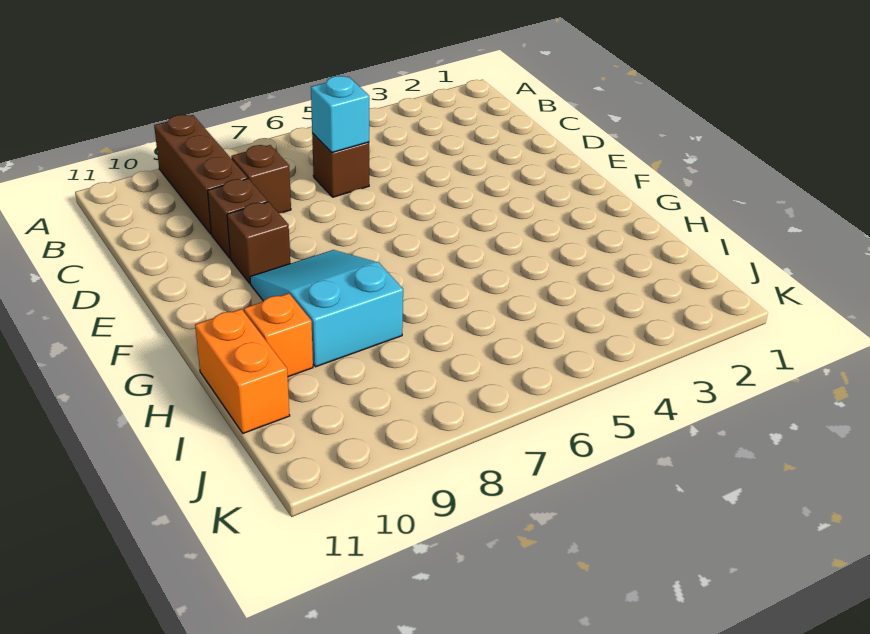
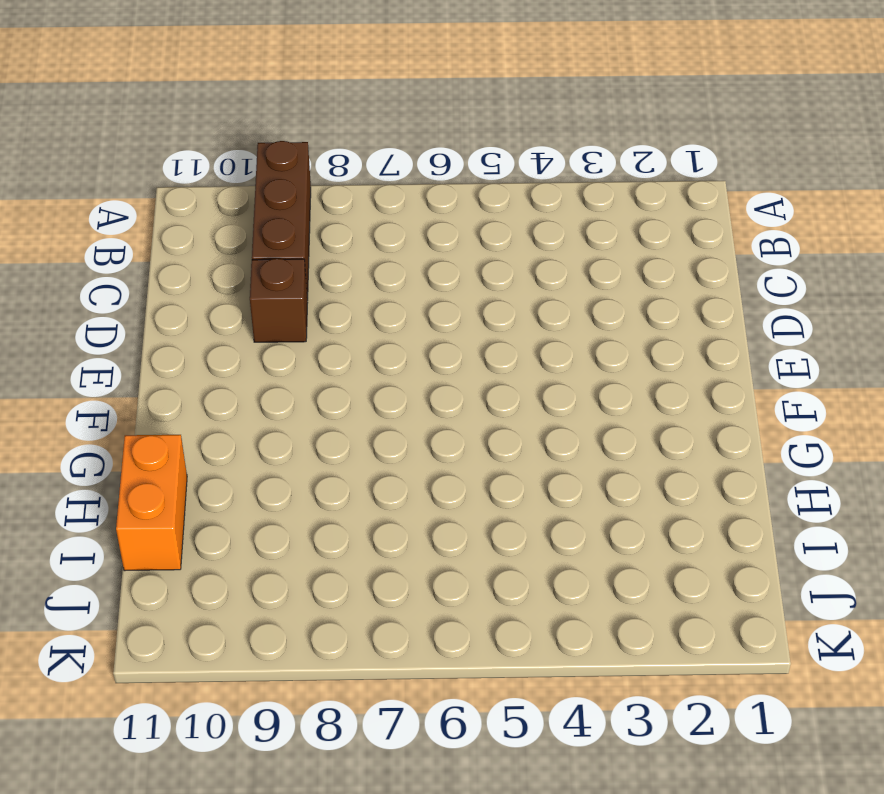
none -> brown brick C6 level 1
none -> brown brick C8 level 1

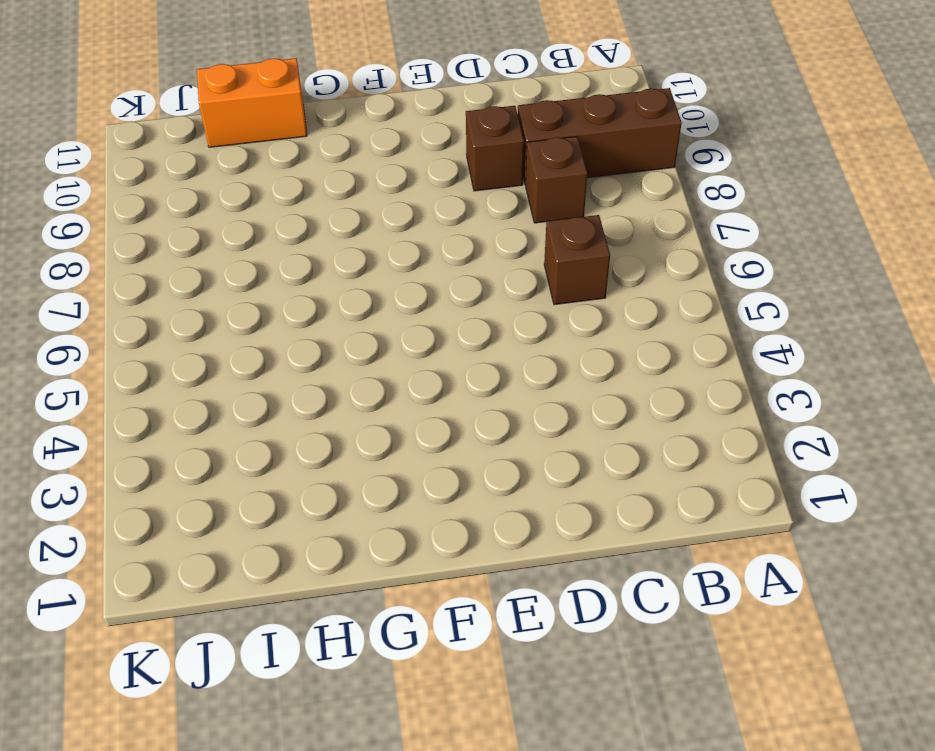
none -> brown brick E9 level 1
none -> cyan slope F8:H9 level 1 top H

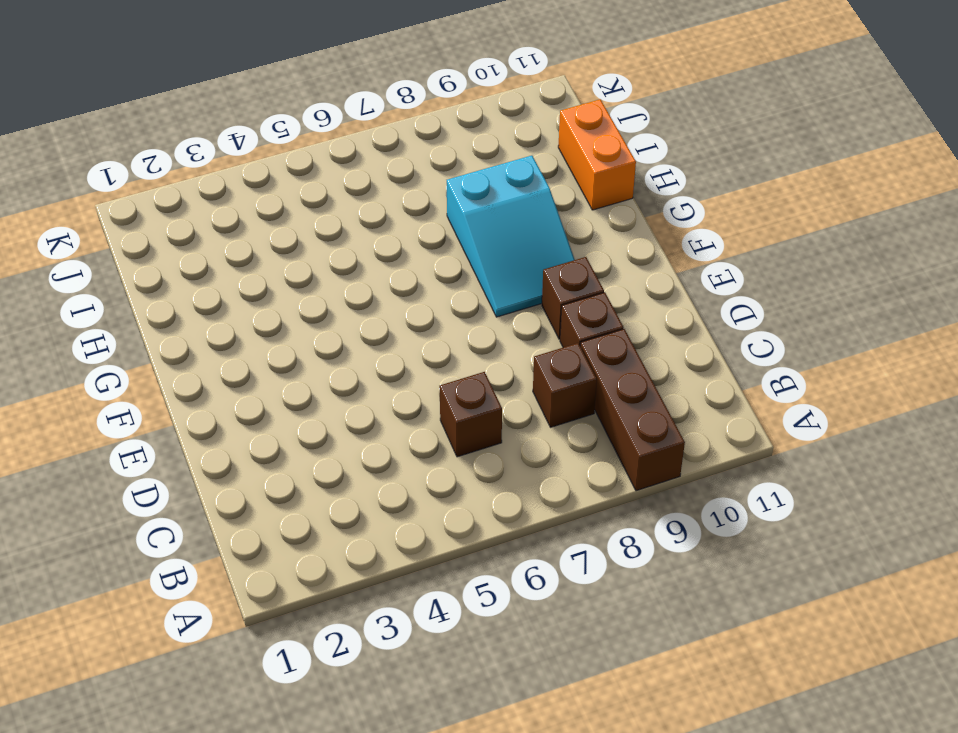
none -> orange brick H10 level 1
none -> cyan brick C6 level 2

